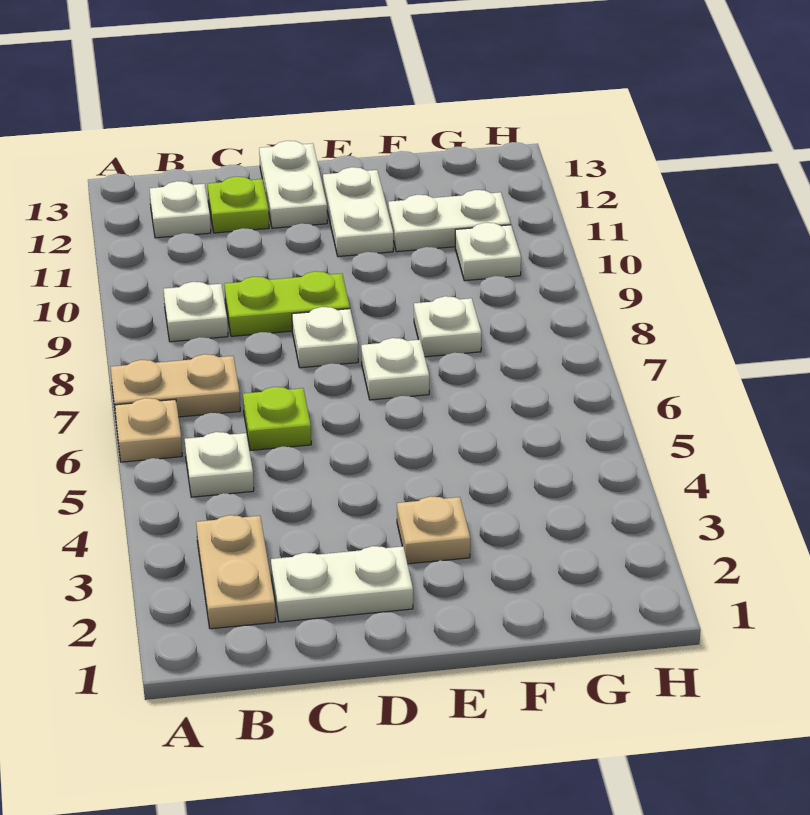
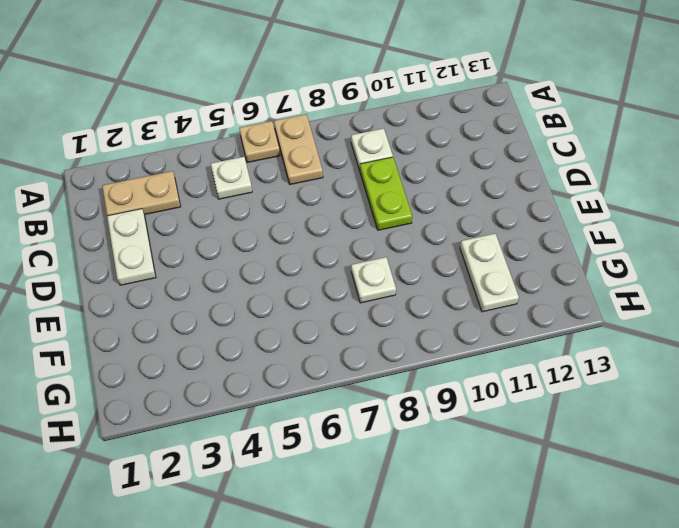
none -> white plate B12 level 1
none -> lime plate C6 level 1
none -> lime plate C12 level 1

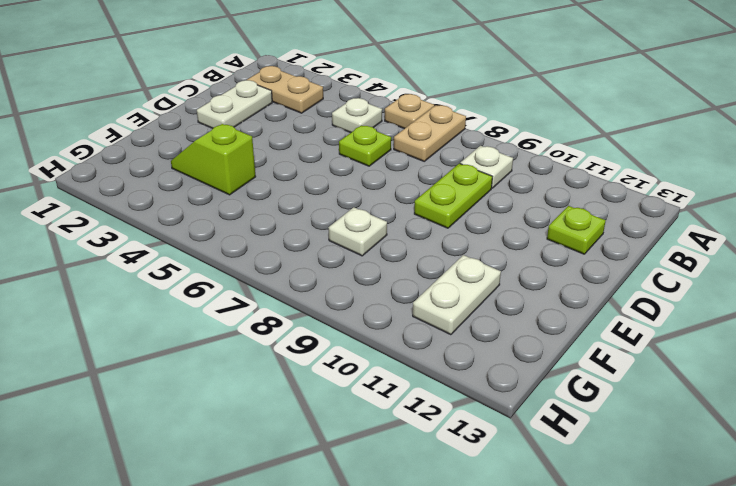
lime slope F3:F4 level 1 top 4 -> none
none -> white plate B12 level 1
none -> white plate D8 level 1
none -> white plate D12:D13 level 1

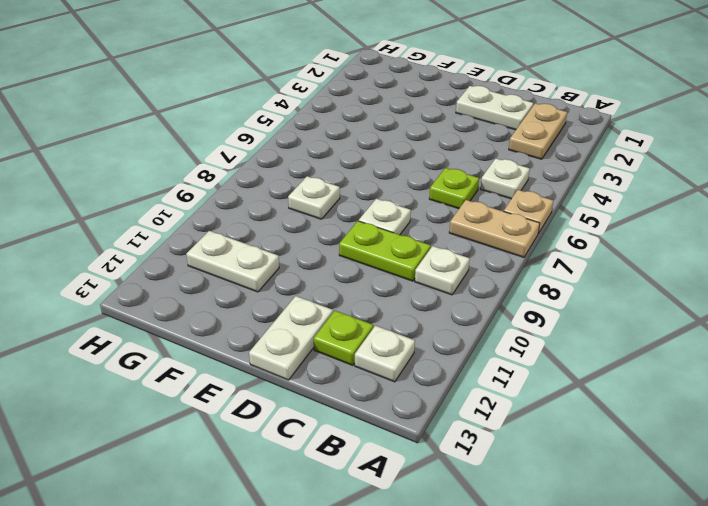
none -> tan plate E3 level 1
none -> white plate E7 level 1
none -> white plate E11:E12 level 1

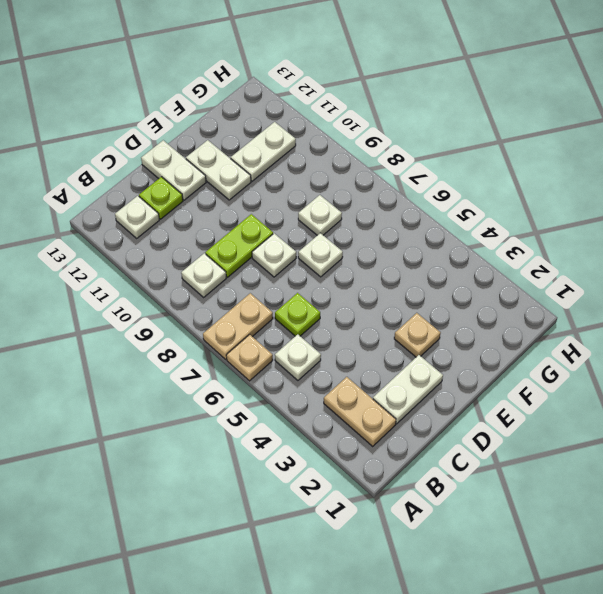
none -> white plate G10 level 1

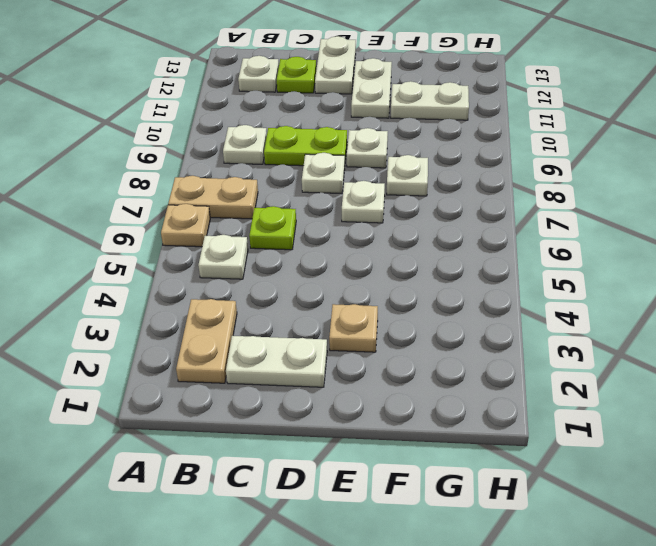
white plate E9 level 1 -> white plate G10 level 1

